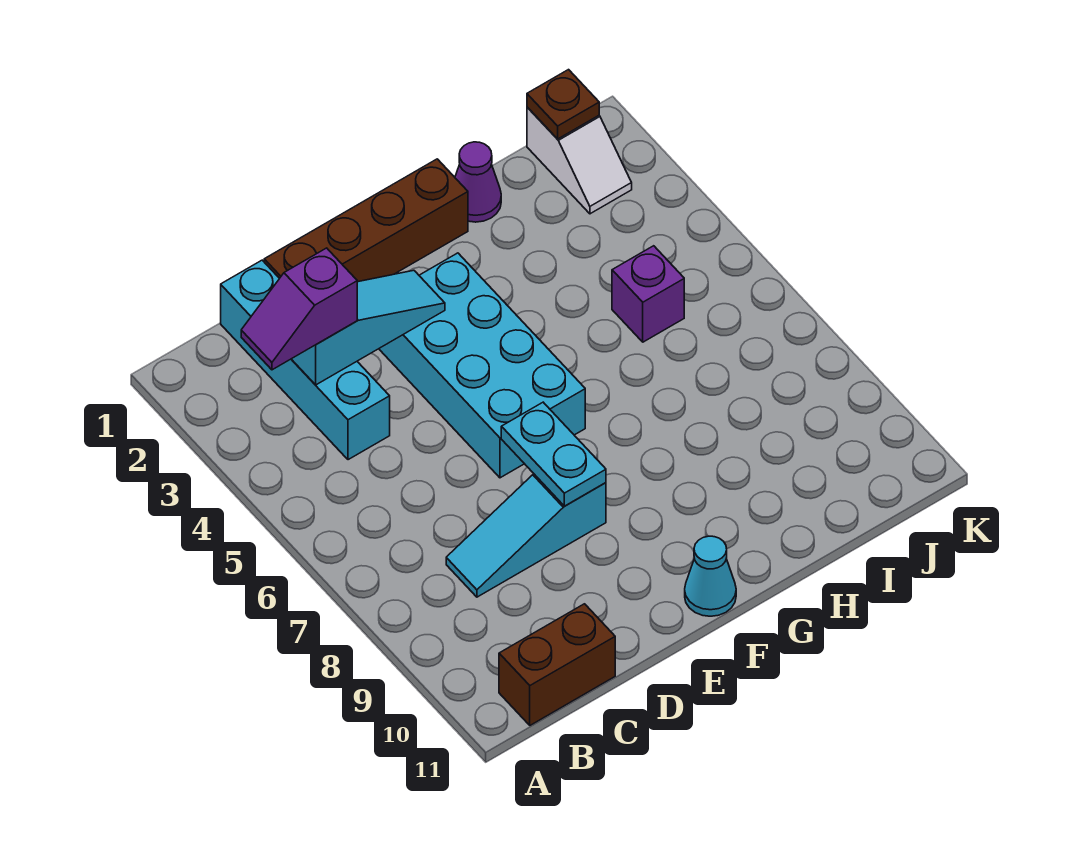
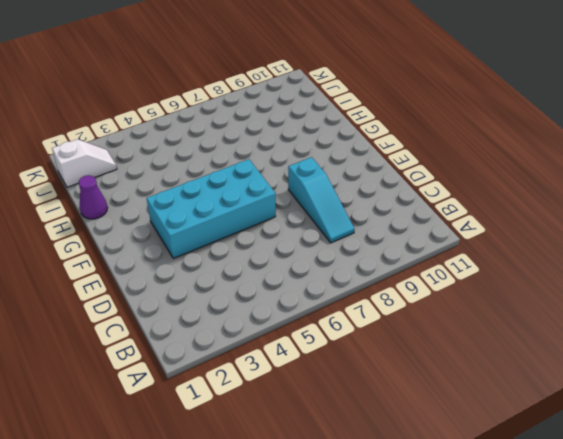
none -> brown brick B11:C11 level 1
none -> cyan brick C1:C4 level 1
none -> brown brick D1:G1 level 1

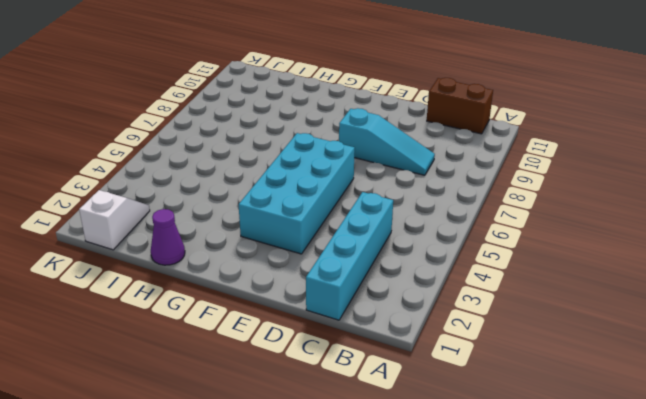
none -> brown brick D1:G1 level 1
none -> cyan cone F11 level 1
none -> purple brick I5 level 1

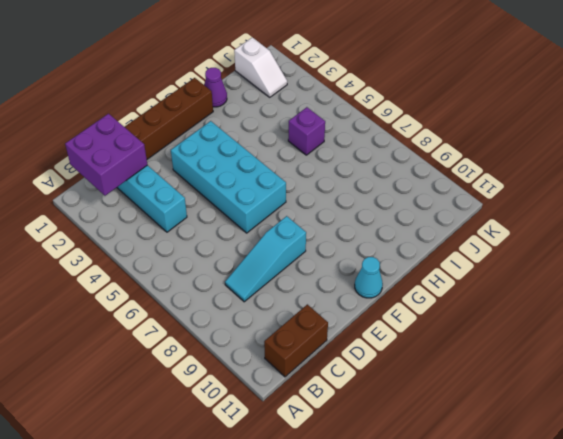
purple brick B1:C2 level 2 -> none
none -> cyan slope C3:E3 level 2 top C
none -> cyan plate E7:E8 level 2
none -> brown plate J1 level 2

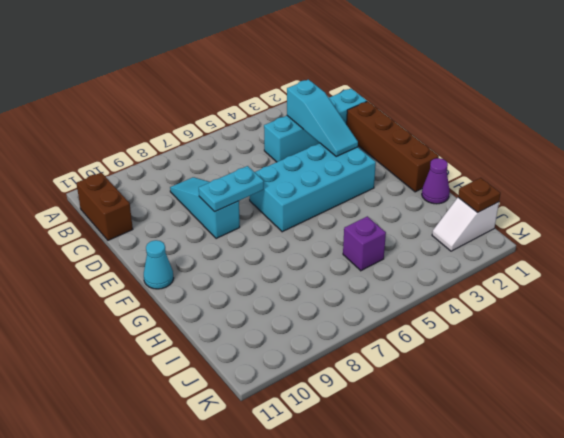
none -> purple slope B3:C3 level 3 top C

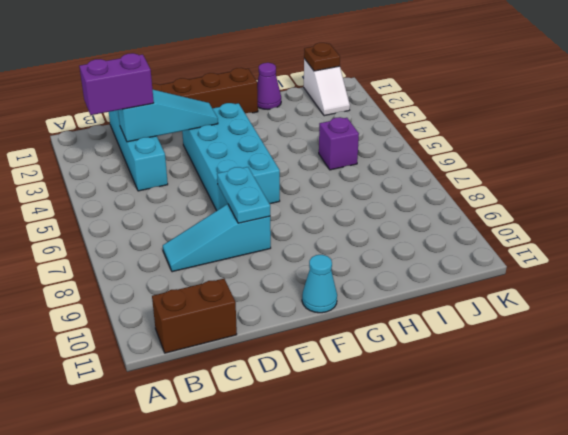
purple brick B3:C3 level 3 -> purple slope B3:C3 level 3 top C

